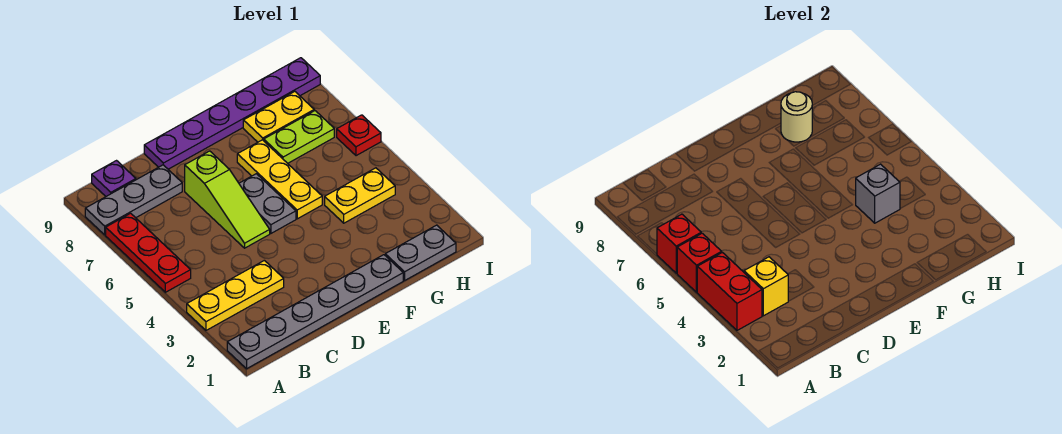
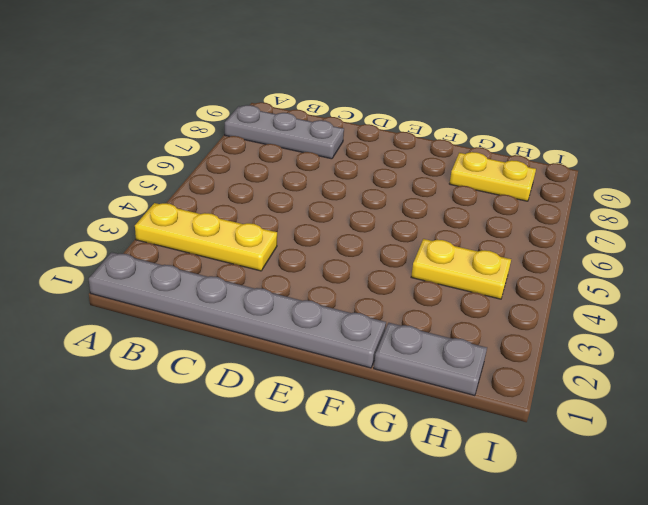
none -> red plate A5:A7 level 1
none -> purple plate B9 level 1
none -> lime slope D5:D7 level 1 top 7

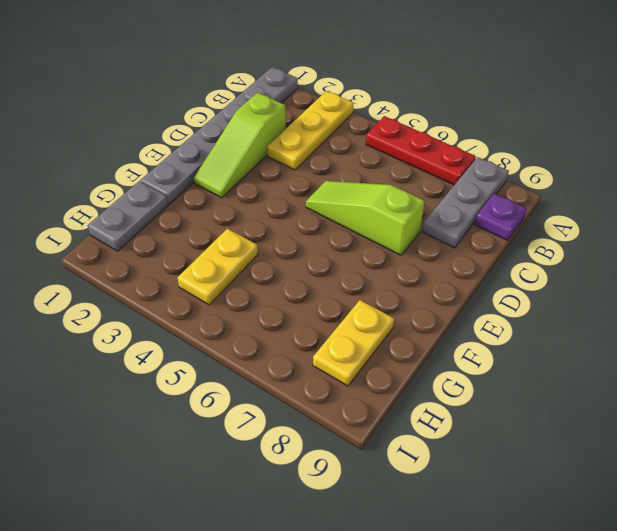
lime slope C2:E2 level 1 top C -> none
none -> purple plate D9:I9 level 1
none -> grey plate E5:E6 level 1
none -> yellow plate F5:F7 level 1

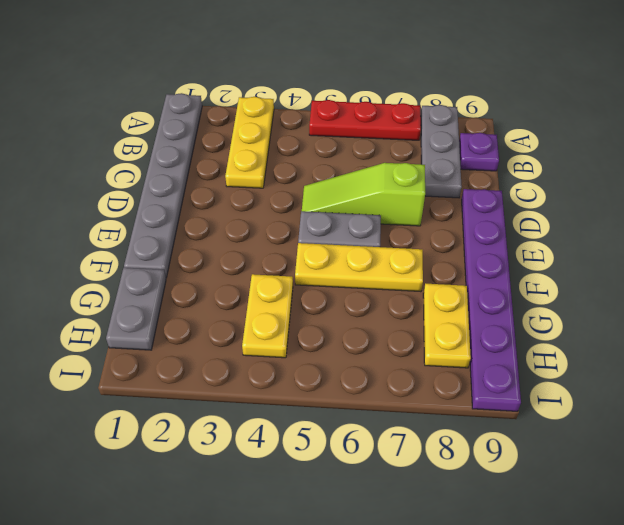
none -> lime plate G7:H7 level 1
none -> red plate I6 level 1
none -> red brick A3:A4 level 2

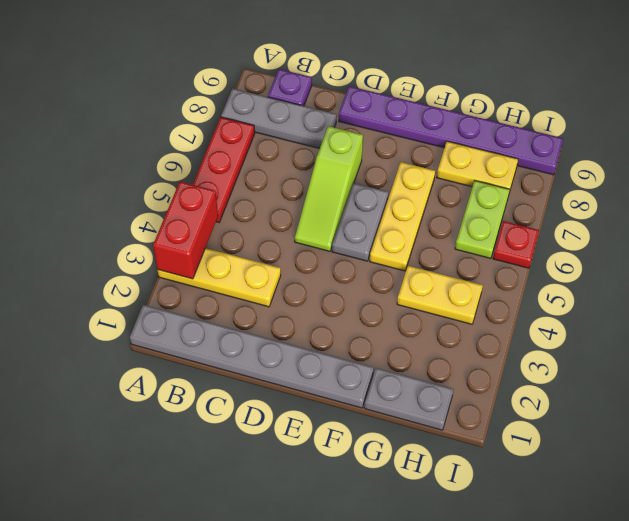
lime plate H6:H7 level 1 -> lime plate G7:H7 level 1
none -> red brick A5 level 2
none -> red brick A6 level 2
none -> yellow brick B3 level 2

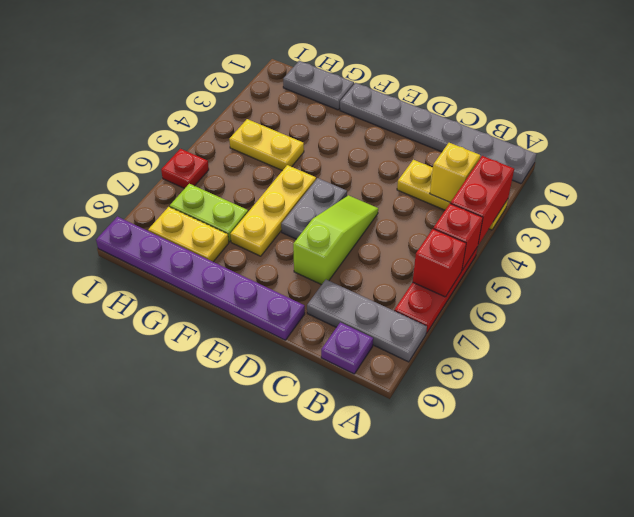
none -> grey brick G4 level 2
none -> tan round brick G8 level 2

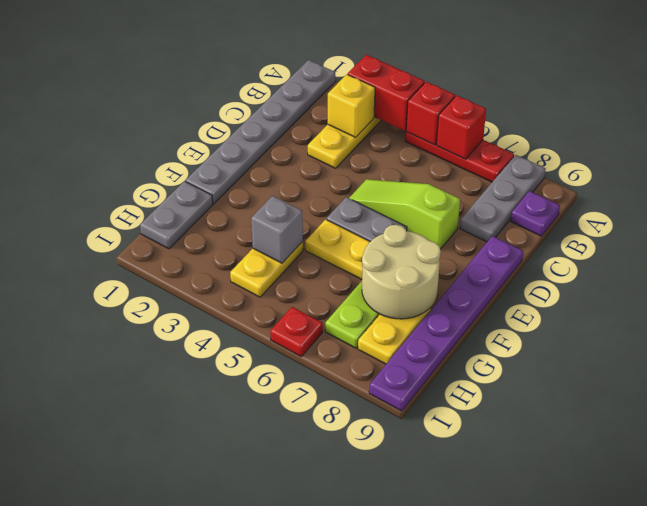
tan round brick F7:G8 level 2 -> tan round brick G8 level 2

